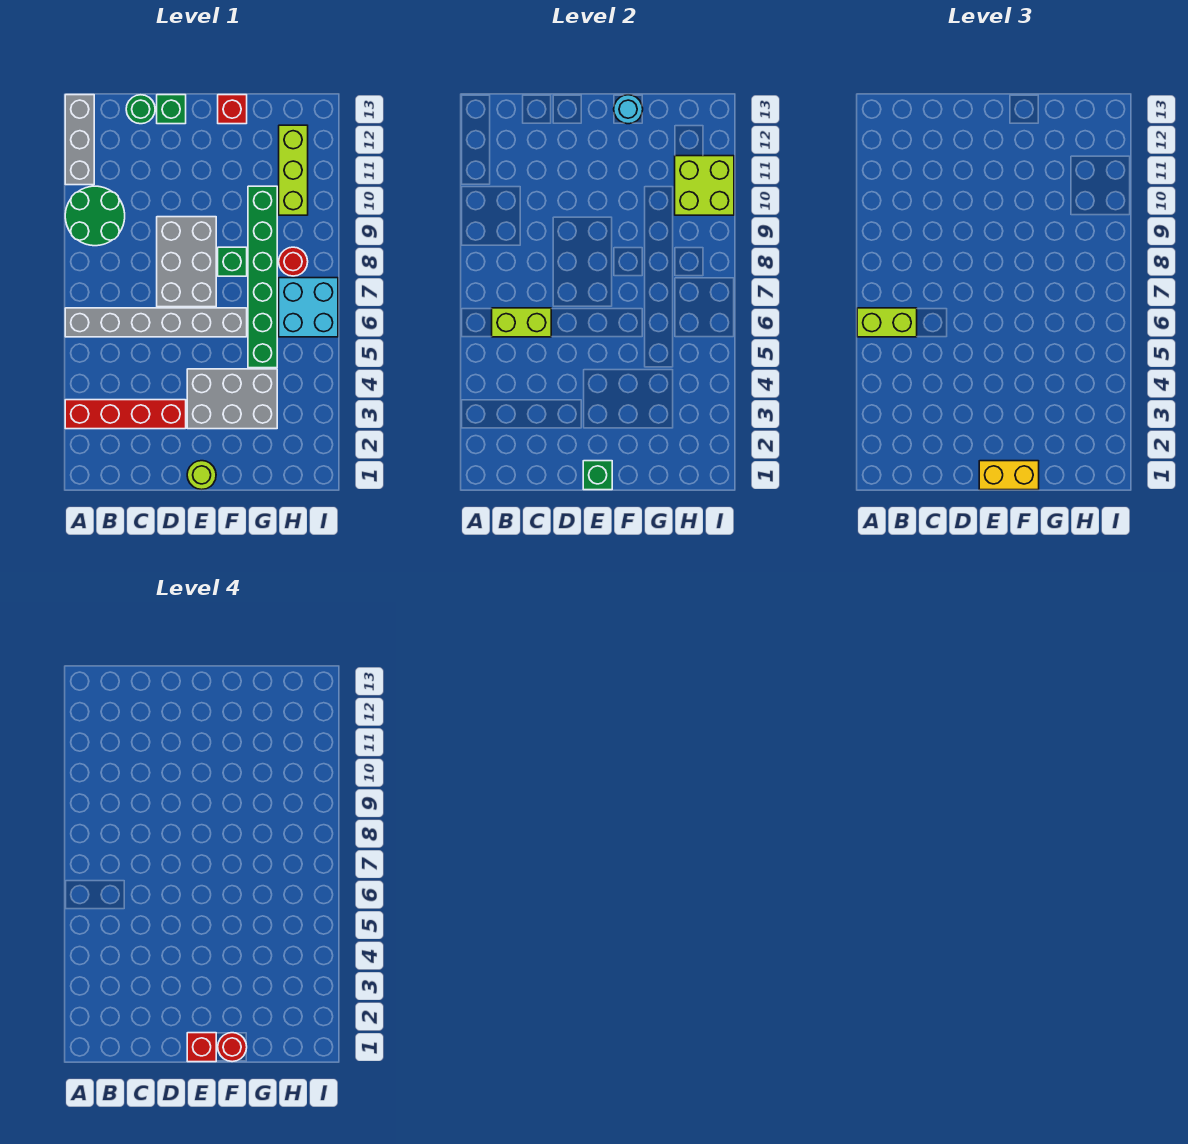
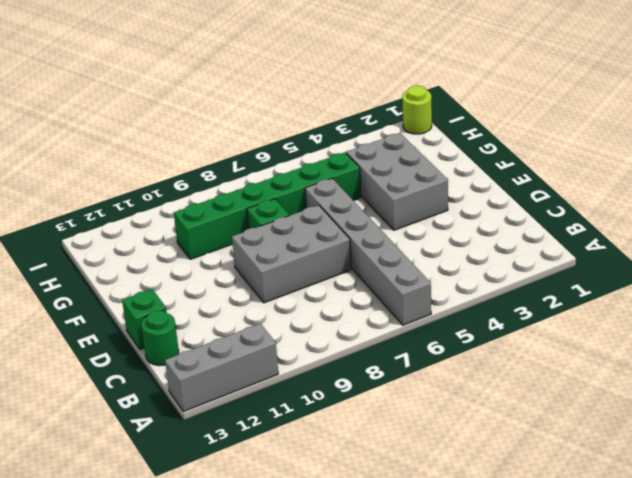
lime round brick I1 level 1 -> lime round brick E1 level 1
none -> red brick A3:D3 level 1
none -> green round brick A9:B10 level 1
none -> red brick F13 level 1

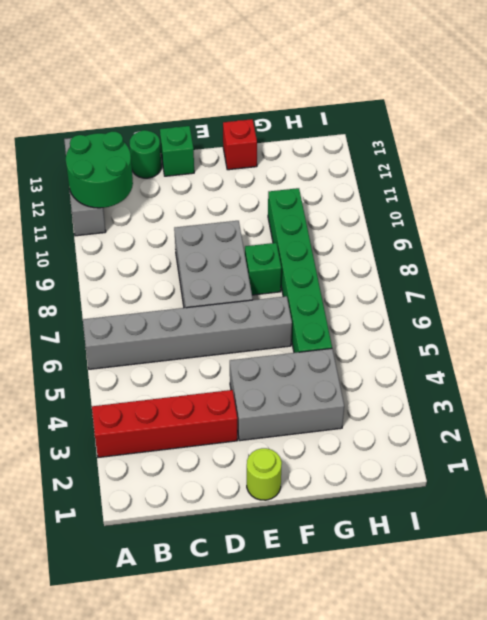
green round brick A11:B12 level 2 -> green round brick A9:B10 level 1
none -> cyan brick H6:I7 level 1
none -> red round brick H8 level 1
none -> lime brick H10:H12 level 1

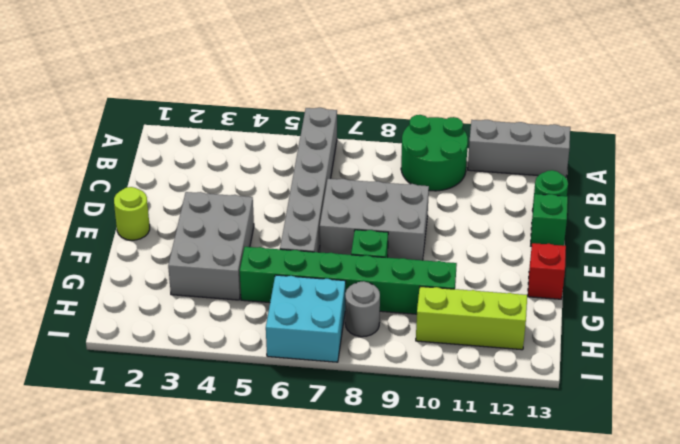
grey round brick H8 level 1 -> red round brick H8 level 1
none -> red brick A3:D3 level 1
none -> lime brick B6:C6 level 2
none -> green brick E1 level 2

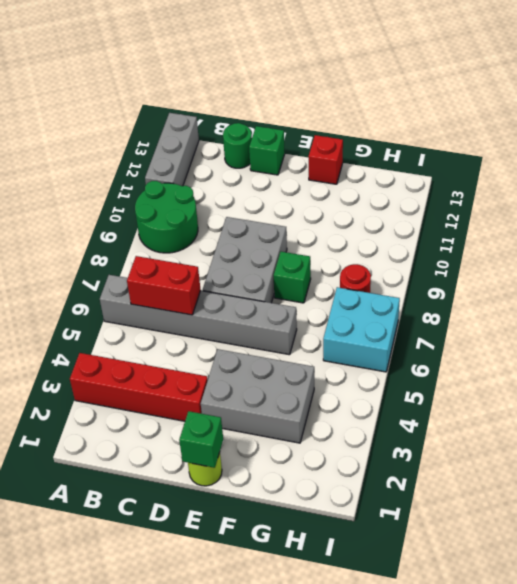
red brick B6:C6 level 2 -> lime brick B6:C6 level 2
none -> green brick G5:G10 level 1
none -> lime brick H10:H12 level 1
none -> cyan round brick F13 level 2

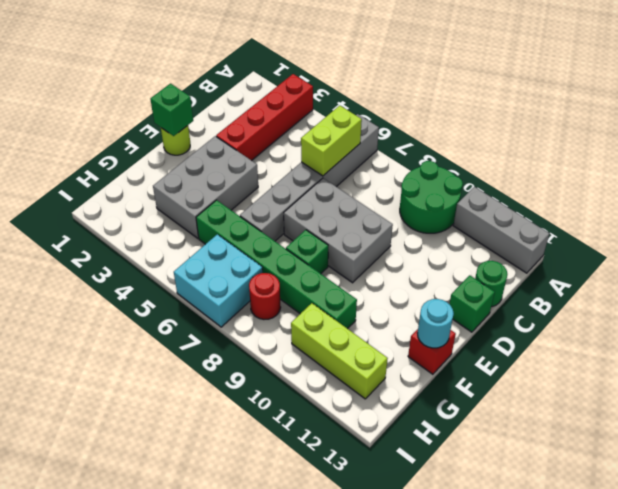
none -> lime brick H10:I11 level 2
none -> lime brick A6:B6 level 3
none -> yellow brick E1:F1 level 3

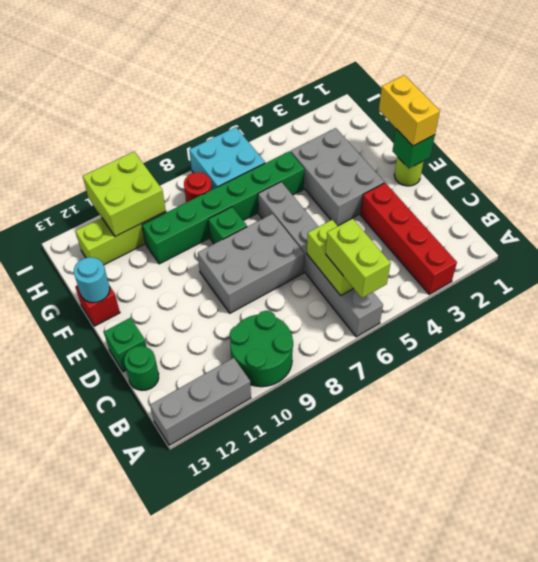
none -> red brick E1 level 4
none -> red round brick F1 level 4

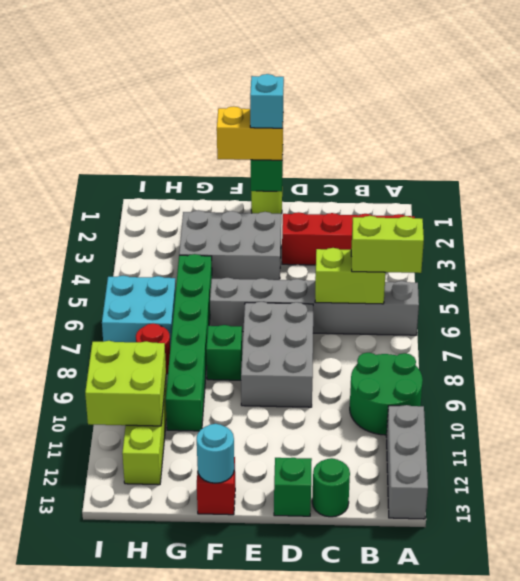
cyan brick E1 level 4 -> red brick E1 level 4
none -> red round brick F1 level 4

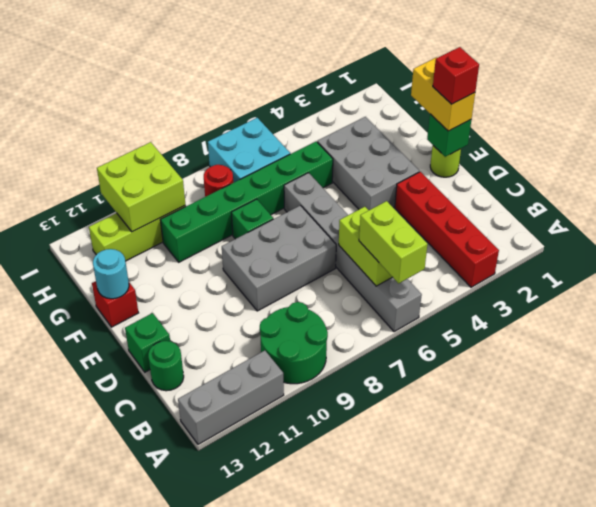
none -> red round brick F1 level 4

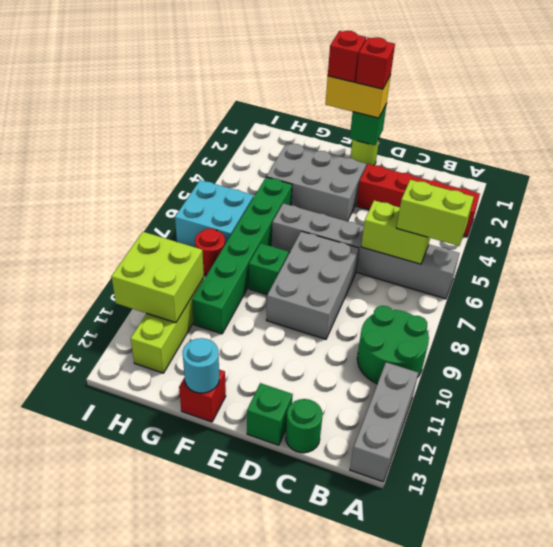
red brick F1 level 4 -> red round brick F1 level 4

